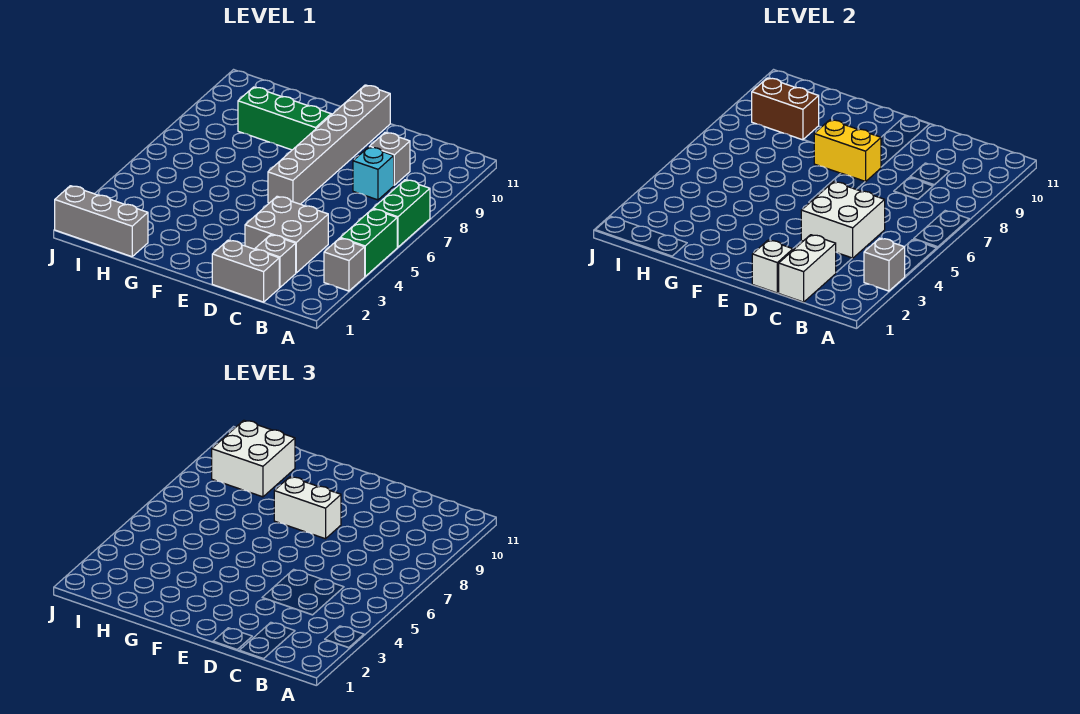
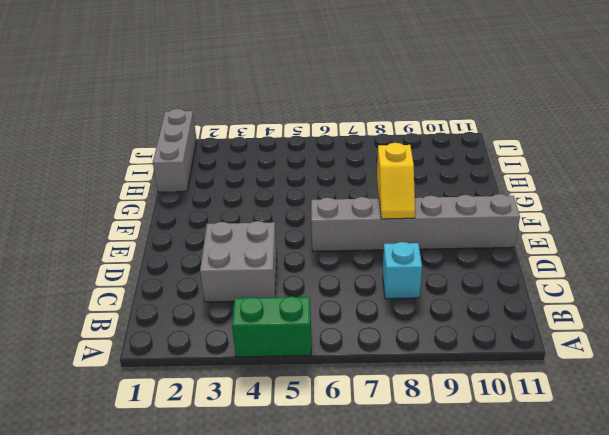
yellow slope E8:F8 level 2 top F -> yellow brick E8:F8 level 2
none -> grey brick A3 level 1
none -> green brick A6:A7 level 1
none -> grey brick C1:D1 level 1

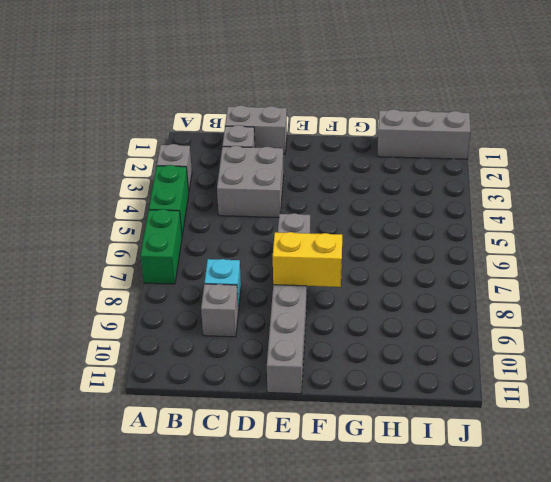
none -> green brick F9:H9 level 1
none -> grey brick A3 level 2
none -> white brick C1:C2 level 2

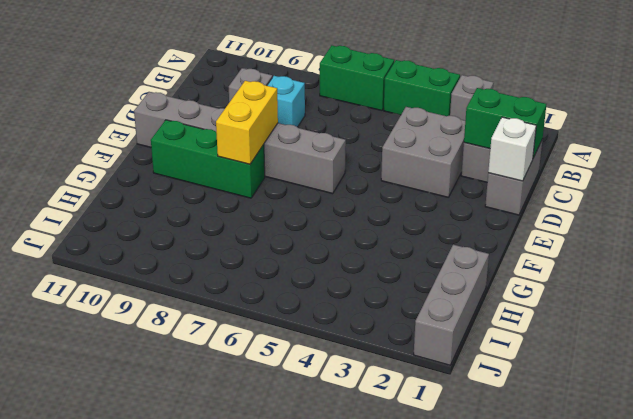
green brick C1:C2 level 2 -> white brick C1:C2 level 2
green brick F8:F10 level 1 -> green brick F9:H9 level 1
none -> grey brick A3 level 2
none -> white brick C4:D5 level 2
none -> brown brick H9:I9 level 2

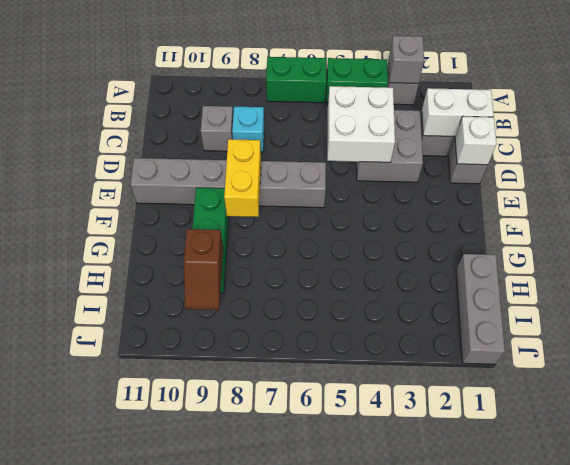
brown slope H9:I9 level 2 top H -> brown brick H9:I9 level 2
none -> white brick E8:F8 level 3
none -> white brick H9:I10 level 3

